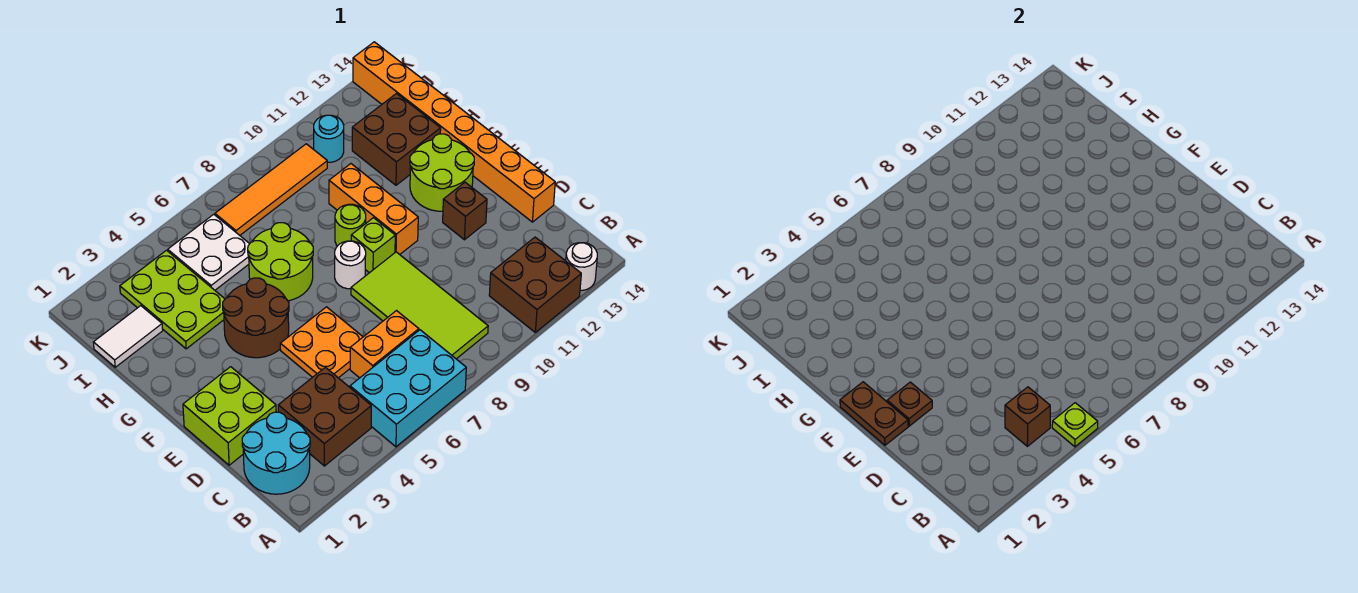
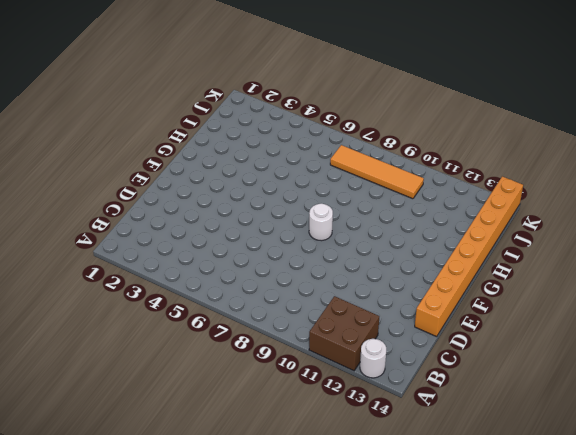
none -> cyan brick A5:B7 level 1
none -> cyan round brick B1:C2 level 1
none -> brown brick B3:C4 level 1

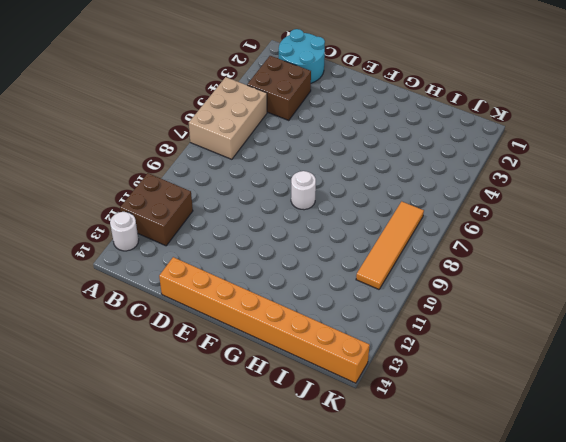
tan brick A5:B7 level 1 -> cyan brick A5:B7 level 1
none -> lime tile B8:E9 level 1
none -> orange brick C6:C7 level 1
none -> lime brick D1:E2 level 1

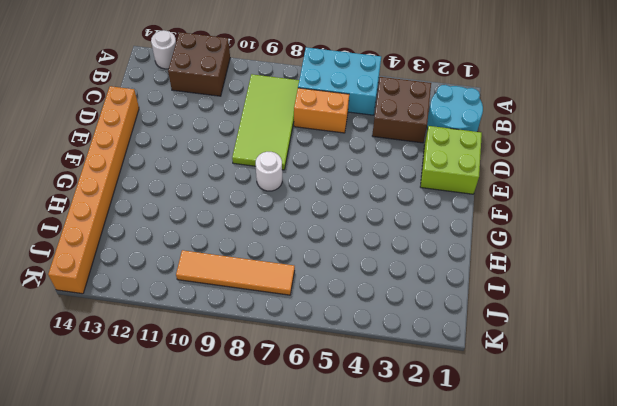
none -> orange plate D5:E6 level 1
none -> brown brick E12 level 1
none -> brown round brick F4:G5 level 1

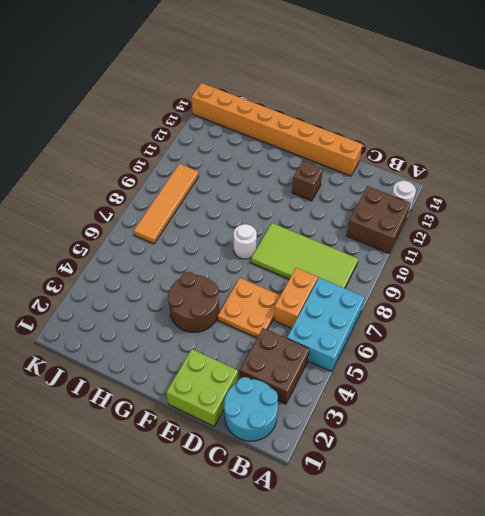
none -> lime brick F9 level 1
none -> orange brick F10:H10 level 1
none -> lime round brick F12:G13 level 1

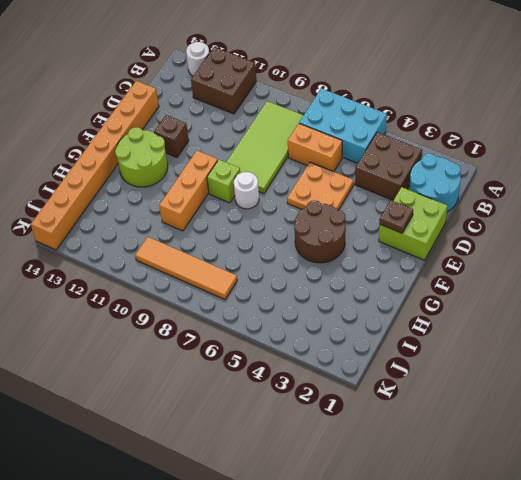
none -> lime round brick G6:H7 level 1
none -> lime round brick G9 level 1
none -> lime plate H3:J4 level 1

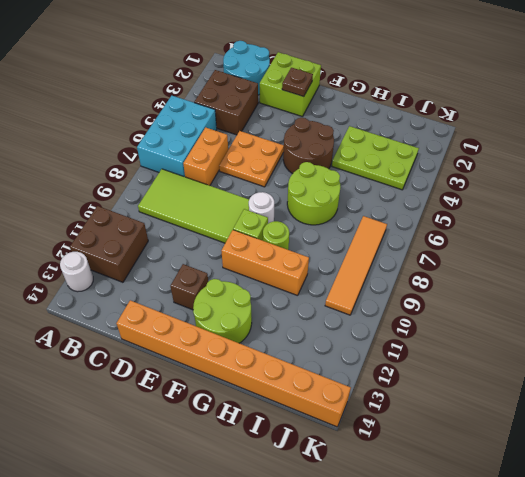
none -> brown brick H12:I13 level 1
none -> white tile I1:I2 level 1
none -> white plate I5:J6 level 1

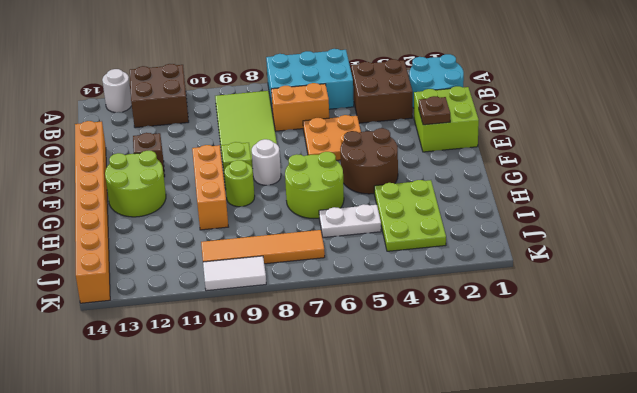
white plate I5:I6 level 1 -> white plate I5:J6 level 1
white tile K9:K10 level 1 -> white tile I1:I2 level 1
none -> brown brick H12:I13 level 1
none -> cyan round brick J11 level 1
none -> lime plate A5 level 2

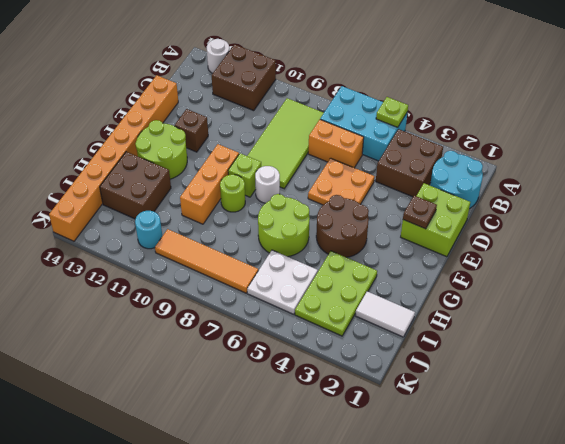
none -> brown brick B4 level 2
none -> brown plate E1:F1 level 2

